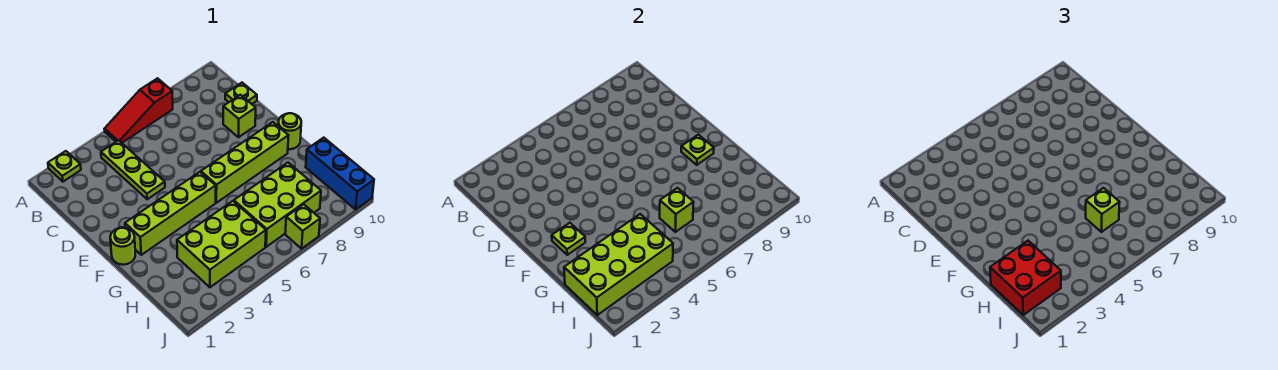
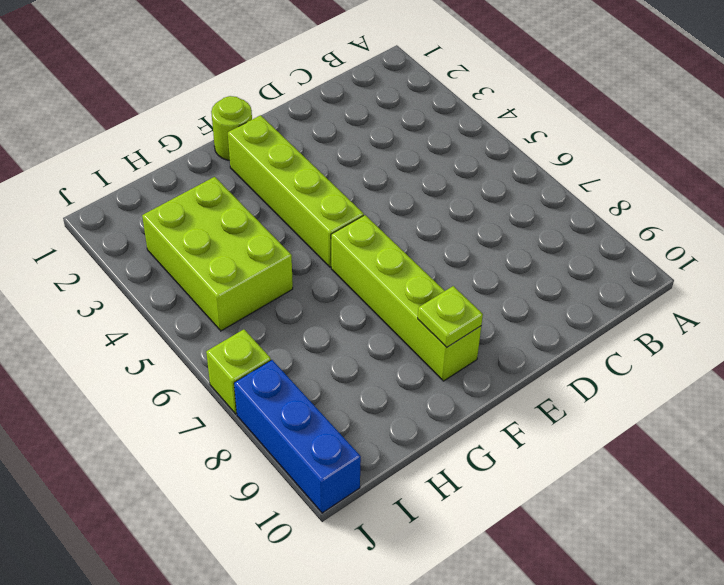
blue brick J8:J10 level 1 -> blue brick H10:J10 level 1
none -> lime plate A2 level 1
none -> red slope A5:A7 level 1 top 7
none -> lime plate B4:D4 level 1

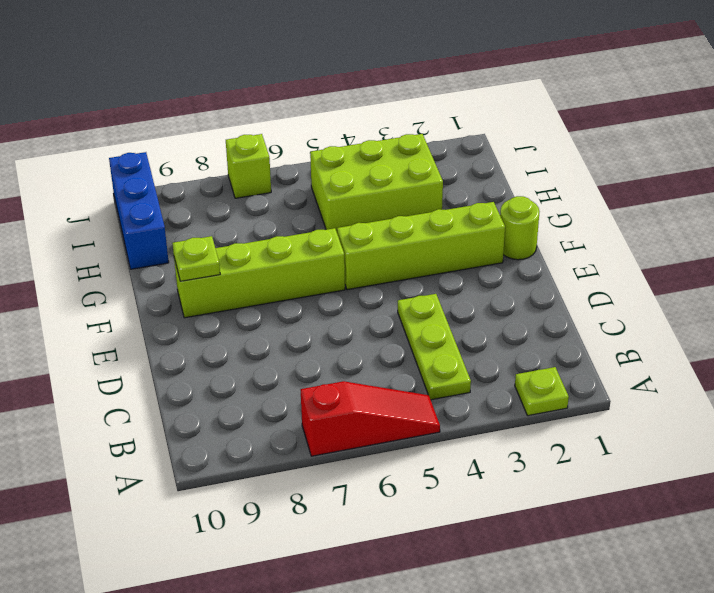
none -> lime plate C10 level 1
none -> lime brick D9 level 1
none -> lime round brick F10 level 1

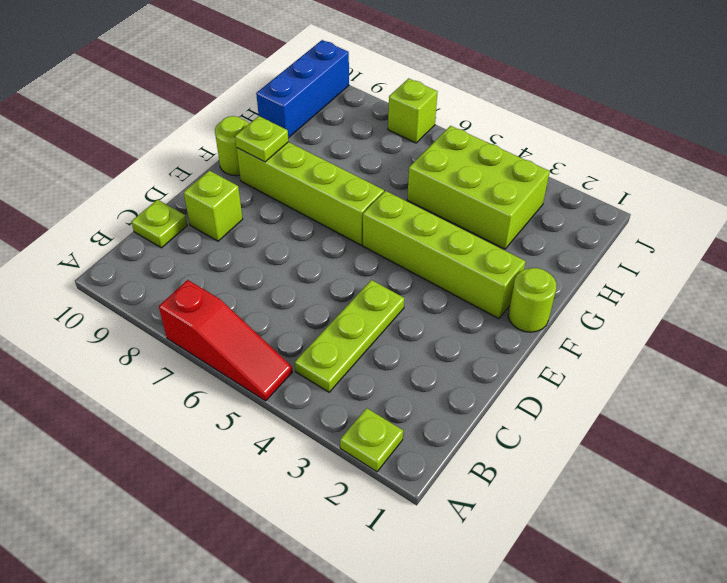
none -> lime brick H6:I8 level 1
none -> lime plate F2 level 2
none -> lime brick H1:I4 level 2

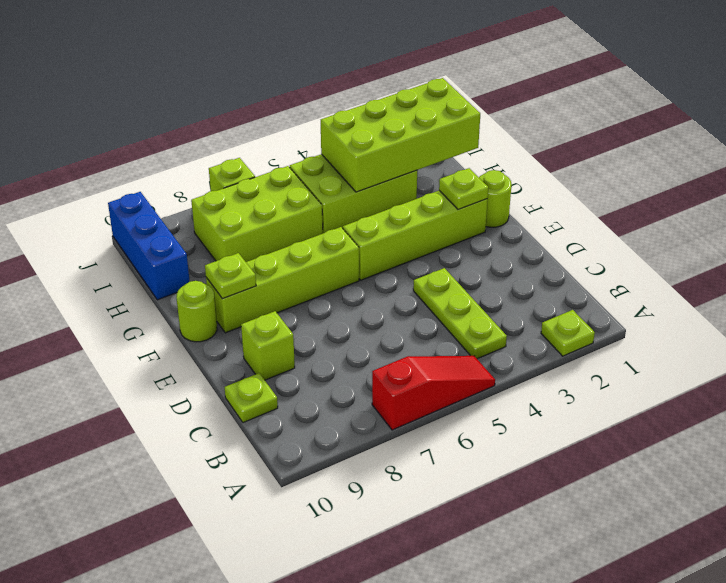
none -> lime brick H6 level 2
none -> red brick H1:I2 level 3
none -> lime brick H6 level 3

